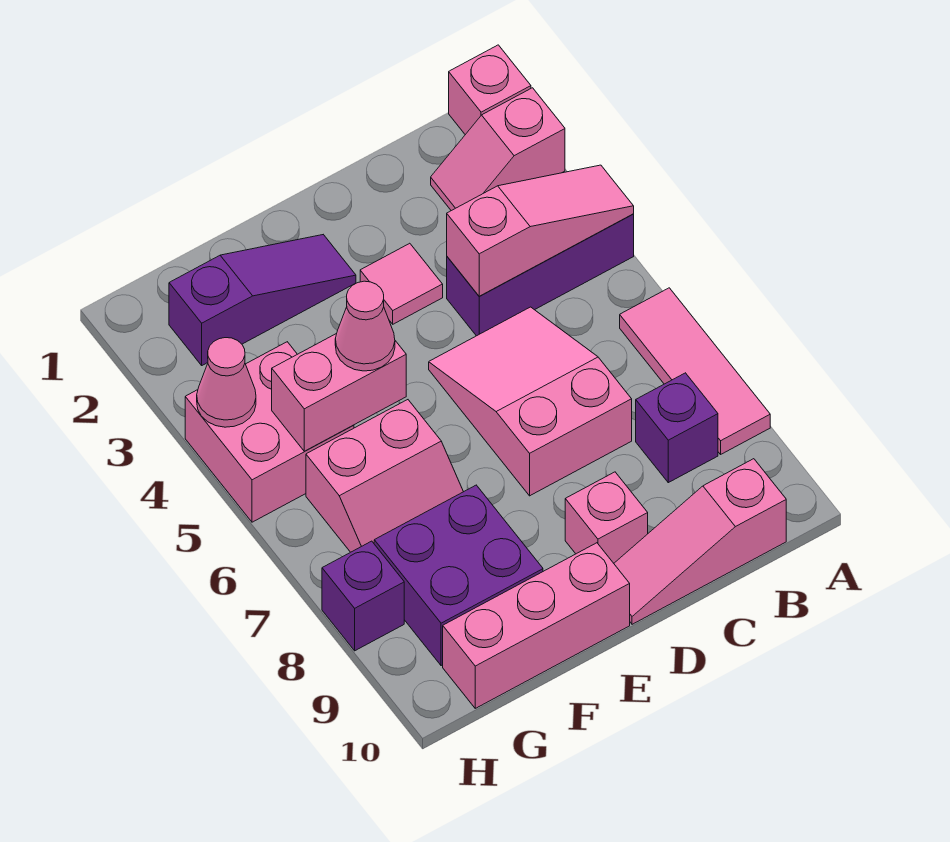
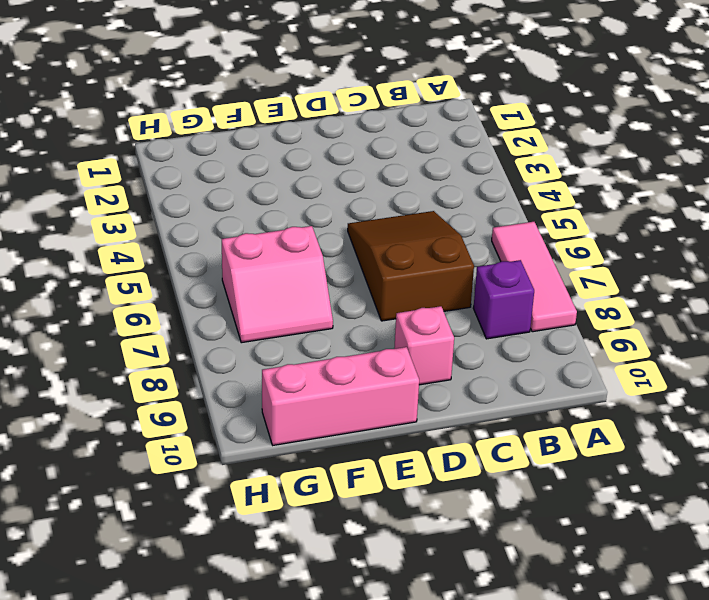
brown slope C5:D7 level 1 top 7 -> pink slope C5:D7 level 1 top 7
none -> pink brick A1 level 1
none -> pink slope A2:B2 level 1 top A
none -> purple brick A4:C4 level 1

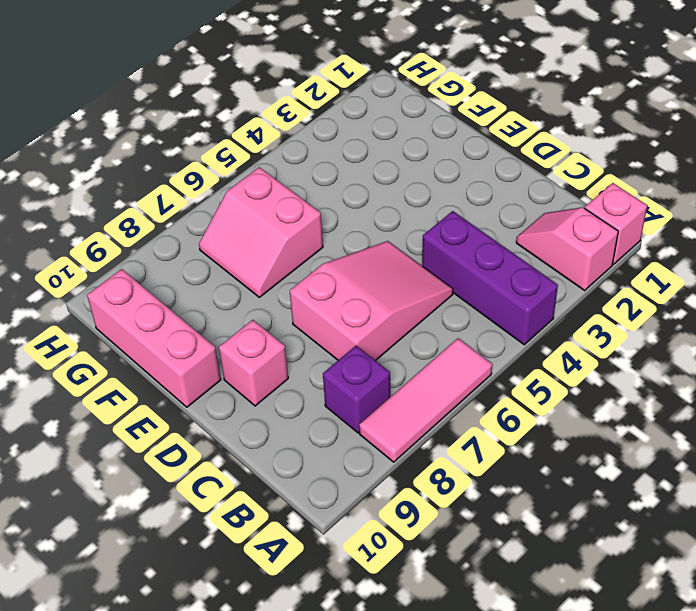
none -> pink slope B10:D10 level 1 top B
none -> pink tile D3 level 1
none -> purple slope E2:G2 level 1 top G

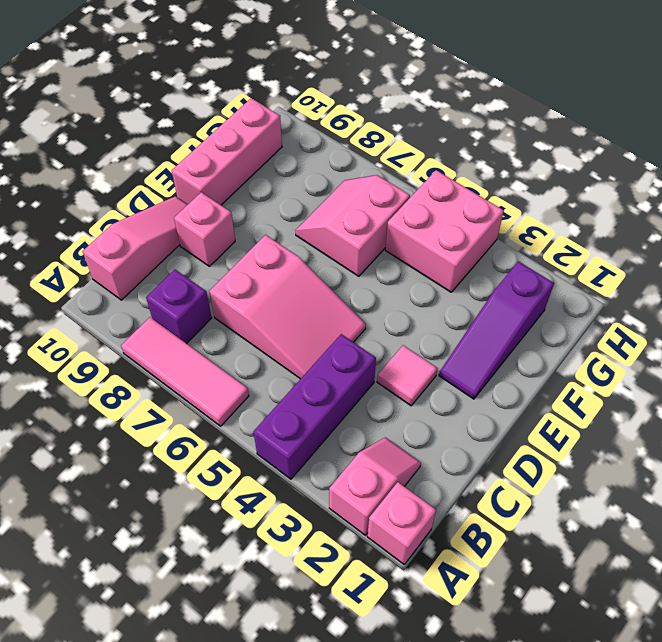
none -> purple brick F8:G9 level 1
none -> purple brick H8 level 1
none -> pink slope A4:C4 level 2 top C

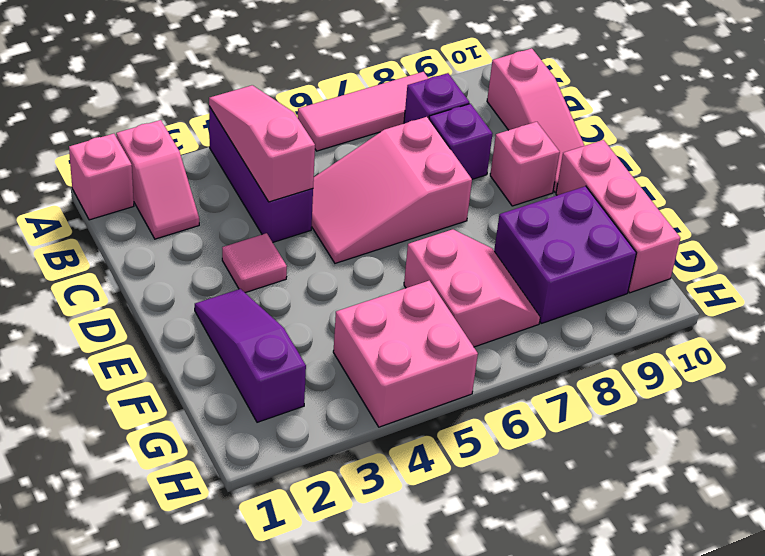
purple brick C8 level 1 -> purple brick H8 level 1
none -> pink brick F5:G5 level 2
none -> pink cone H4 level 2
none -> pink cone F5 level 3

